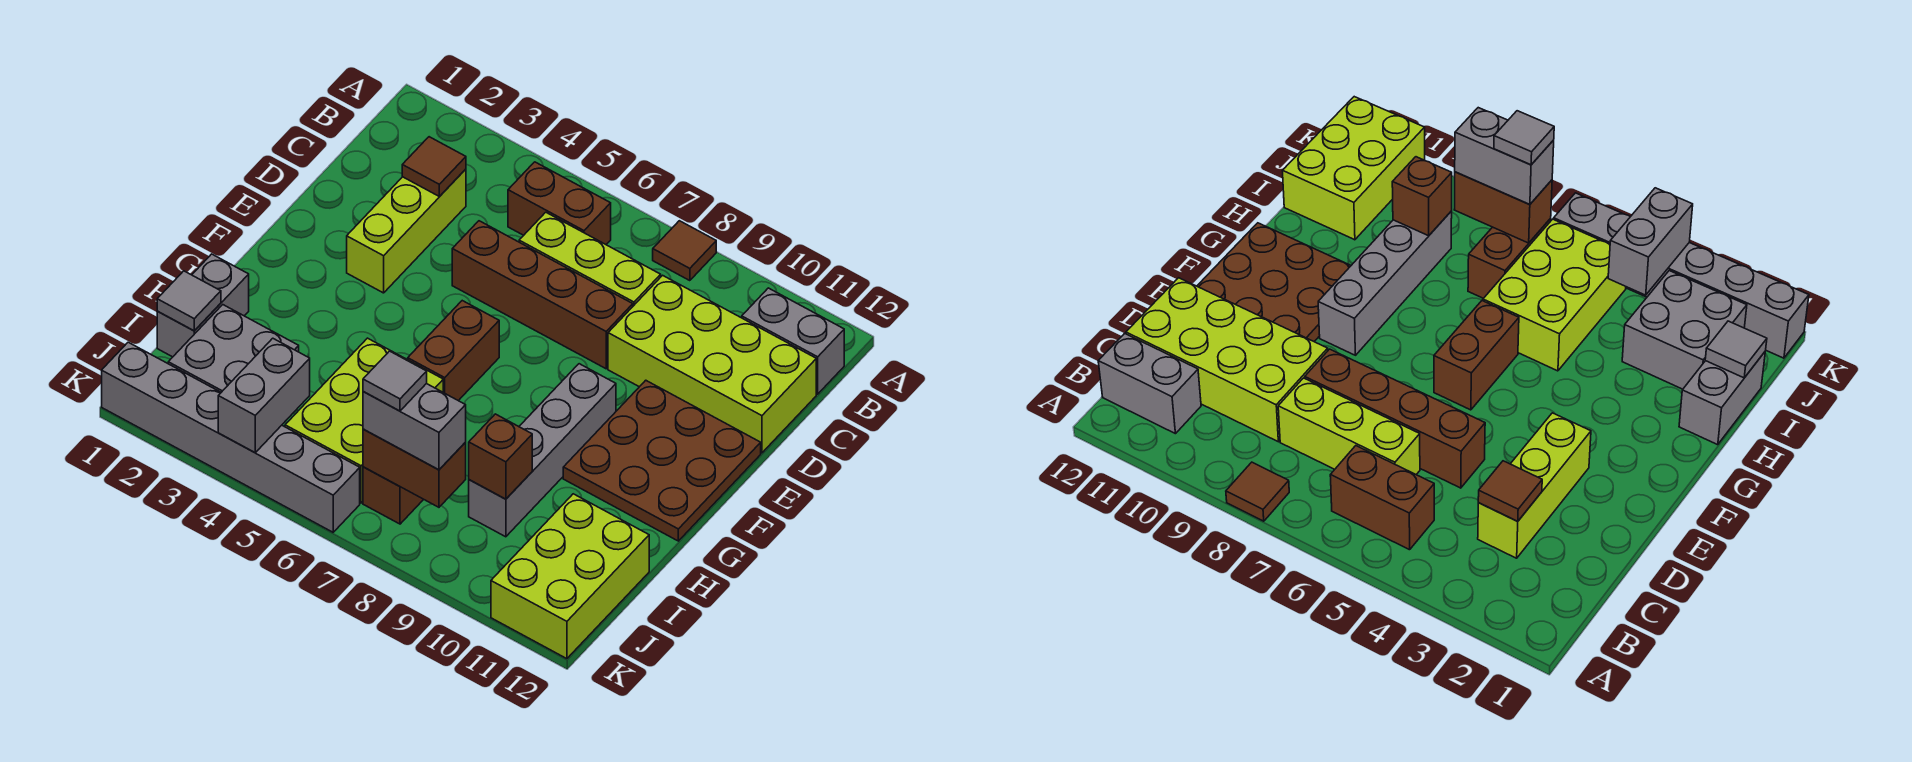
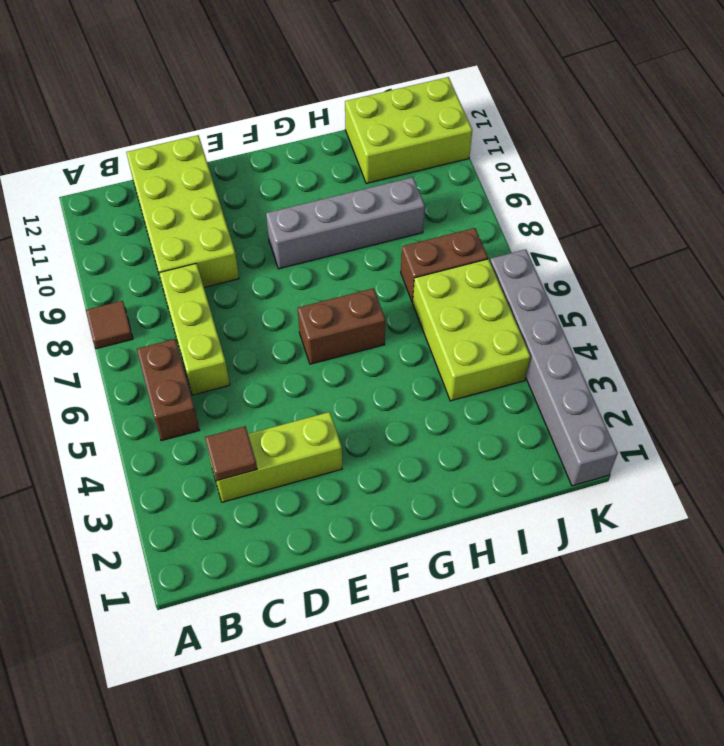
lime brick I4:J6 level 1 -> lime brick H5:J6 level 1
none -> grey brick B11:B12 level 1
none -> brown brick D5:D8 level 1
none -> brown plate E10:G12 level 1

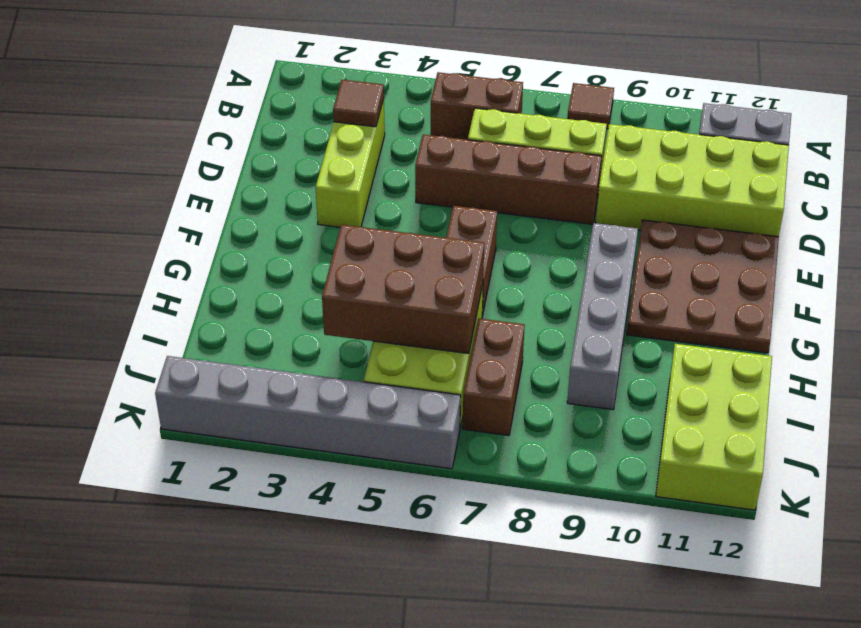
brown brick H4:I6 level 2 -> none
none -> grey brick H1:I1 level 1
none -> grey brick I2:J3 level 1
none -> grey tile I1 level 2

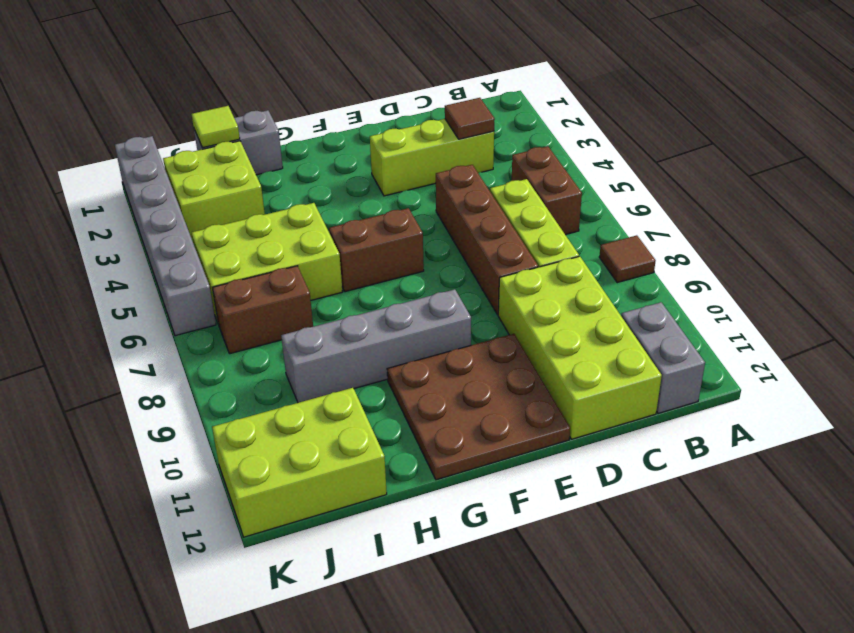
lime tile I1 level 2 -> grey tile I1 level 2
lime brick I2:J3 level 1 -> grey brick I2:J3 level 1
none -> brown brick I9 level 2
none -> grey brick J4:K4 level 2
none -> brown brick J7:J8 level 2

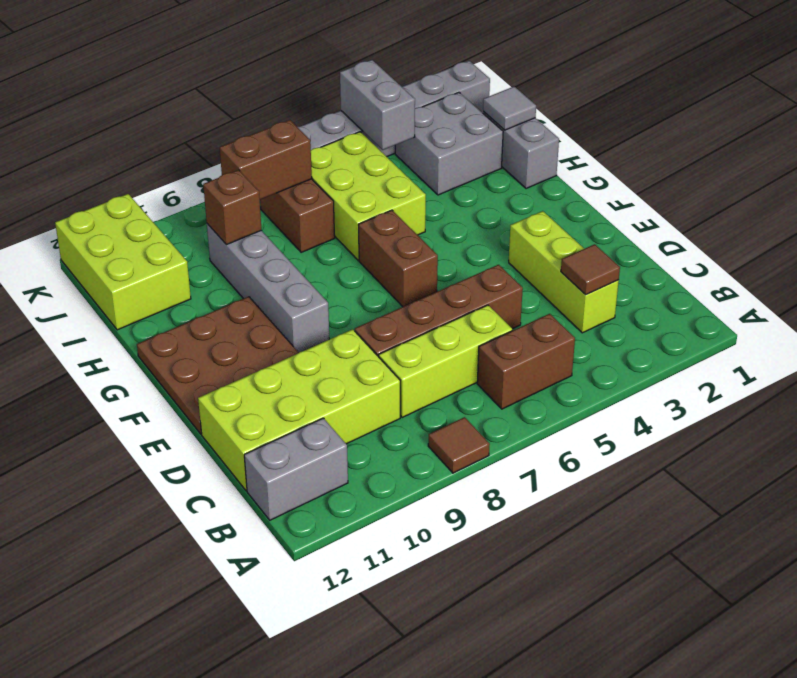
none -> grey brick J7:J8 level 3
none -> grey tile J7 level 4

